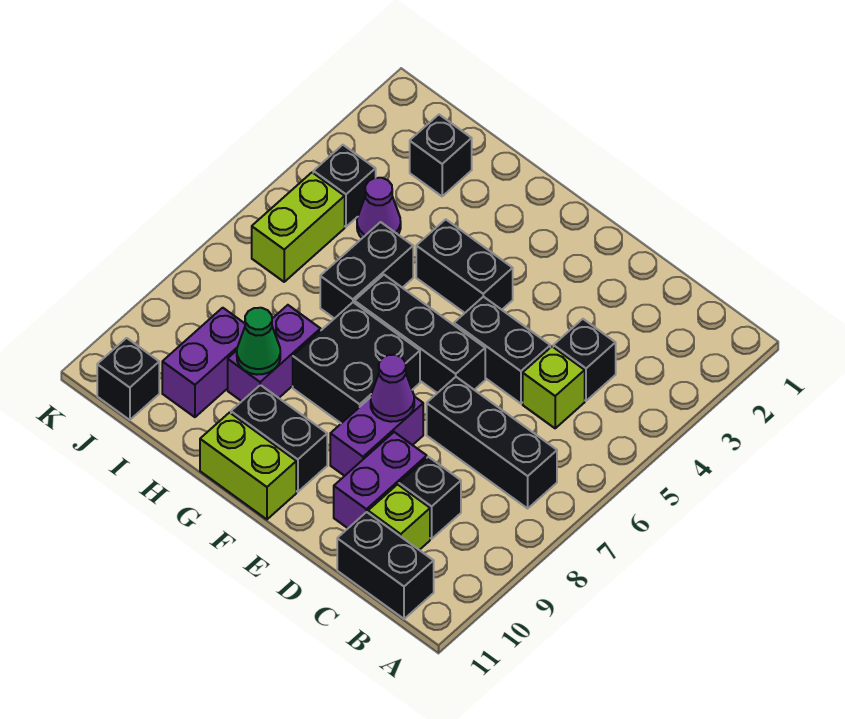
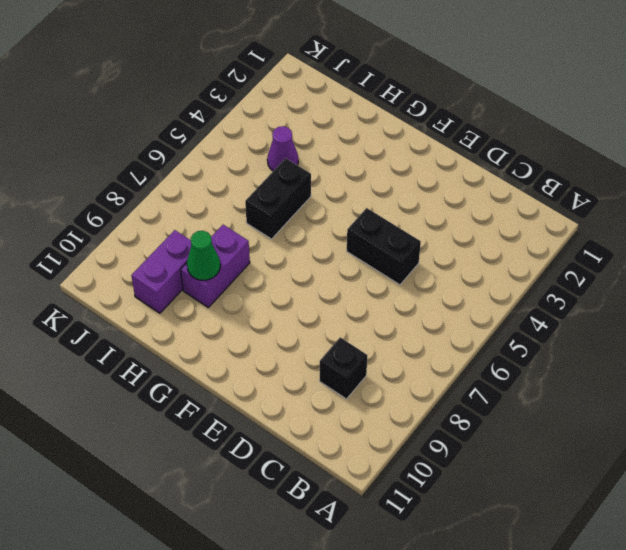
none -> black brick B7:D7 level 1
none -> black brick B11:C11 level 1
none -> black brick C4 level 1

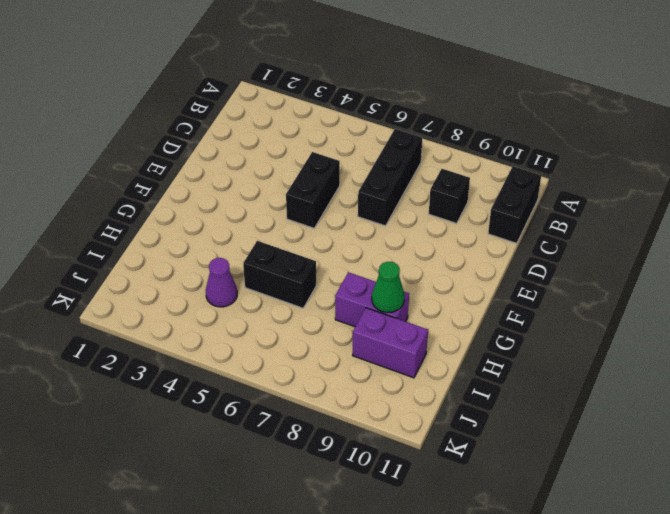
none -> black brick C4 level 1
none -> lime brick C5 level 1
none -> lime brick C10 level 1

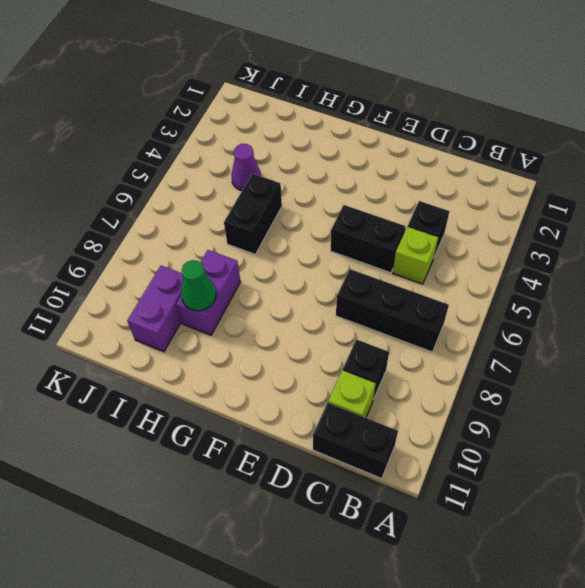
none -> purple brick D9:D10 level 1
none -> black brick E6:G6 level 1
none -> purple brick E8:E9 level 1

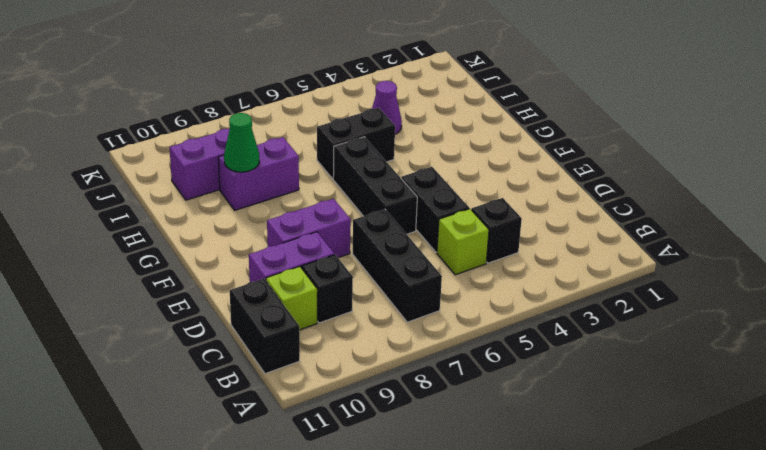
none -> black brick F4:G4 level 1
none -> black brick F7:G8 level 1
none -> black brick F10:G10 level 1

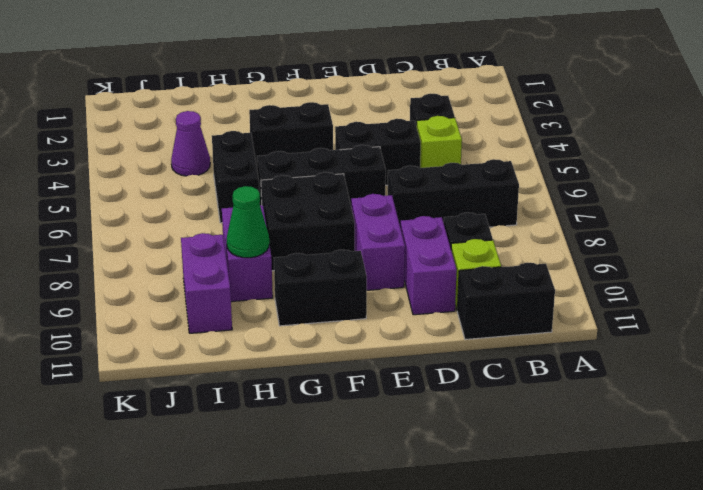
none -> lime brick F11:G11 level 1
none -> black brick I2 level 1
none -> black brick J4 level 1

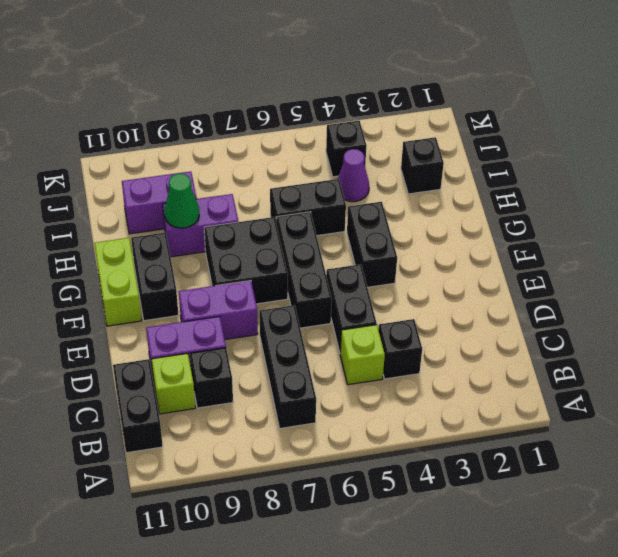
none -> lime brick J5:J6 level 1
none -> black brick J11 level 1
none -> purple cone E8 level 2

